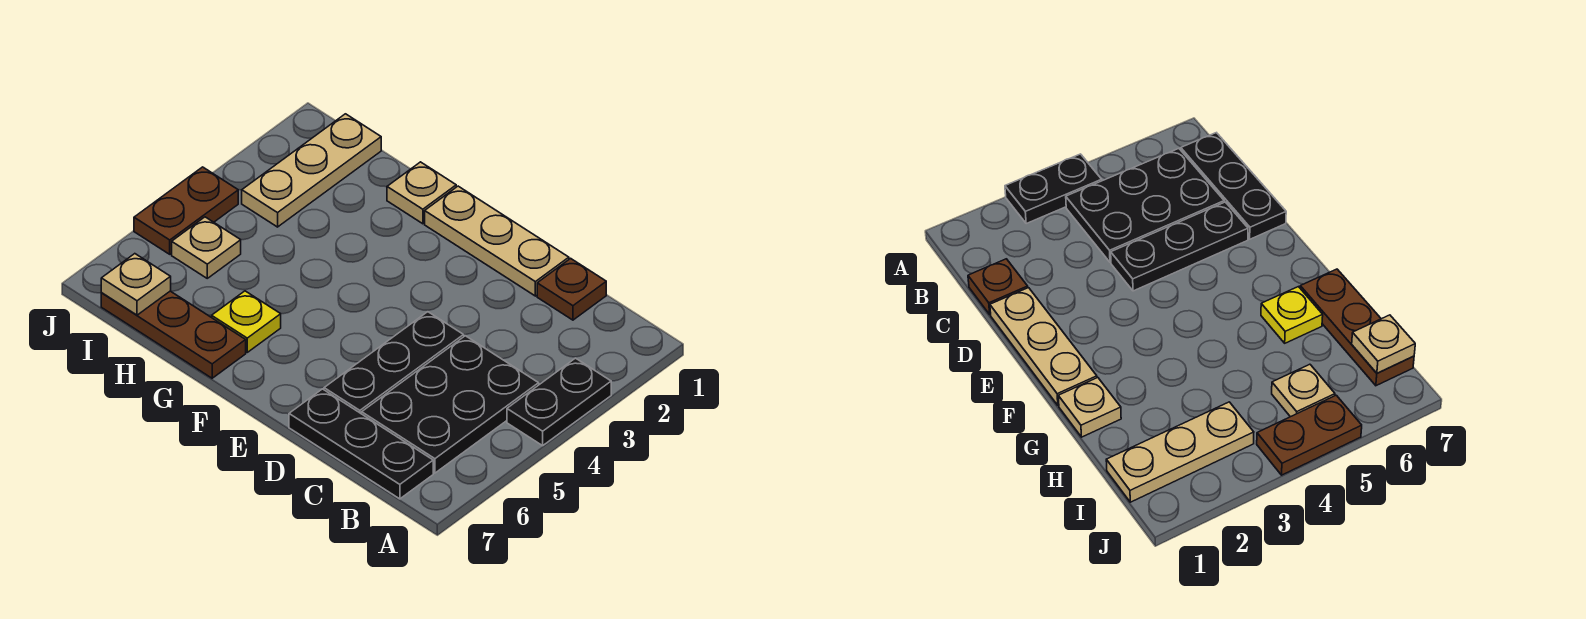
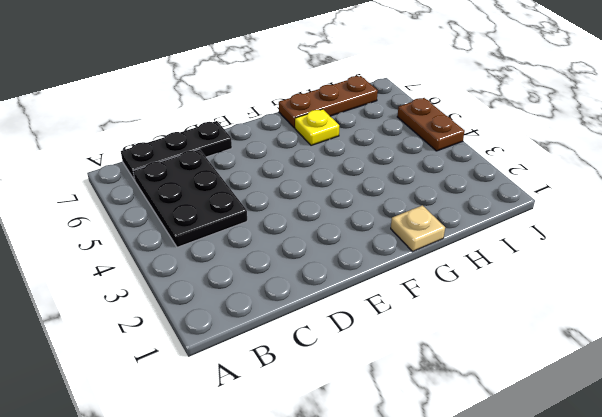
none -> black plate A3:A4 level 1
none -> brown plate C1 level 1
none -> tan plate D1:F1 level 1

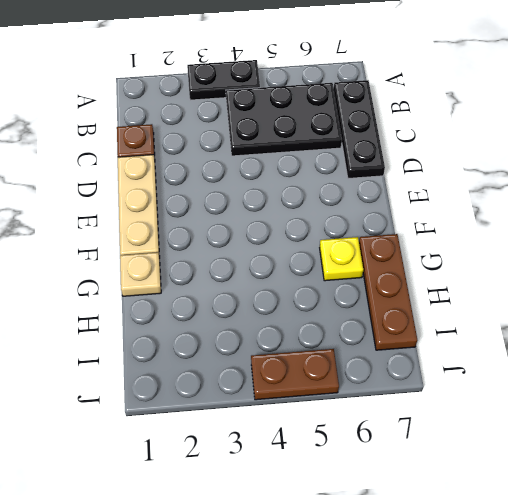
none -> black plate D4:D6 level 1
none -> tan plate I1:I3 level 1
none -> tan plate I5 level 1

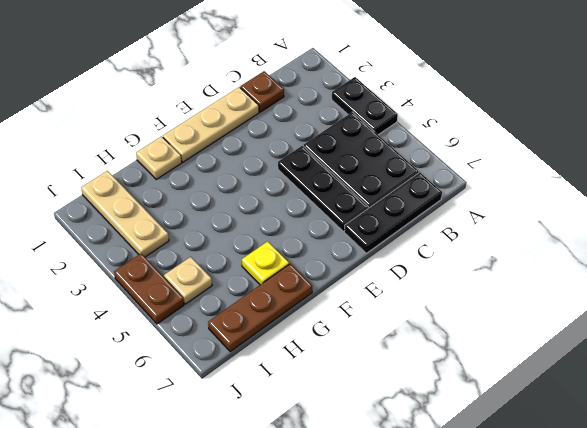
none -> tan plate I7 level 2

